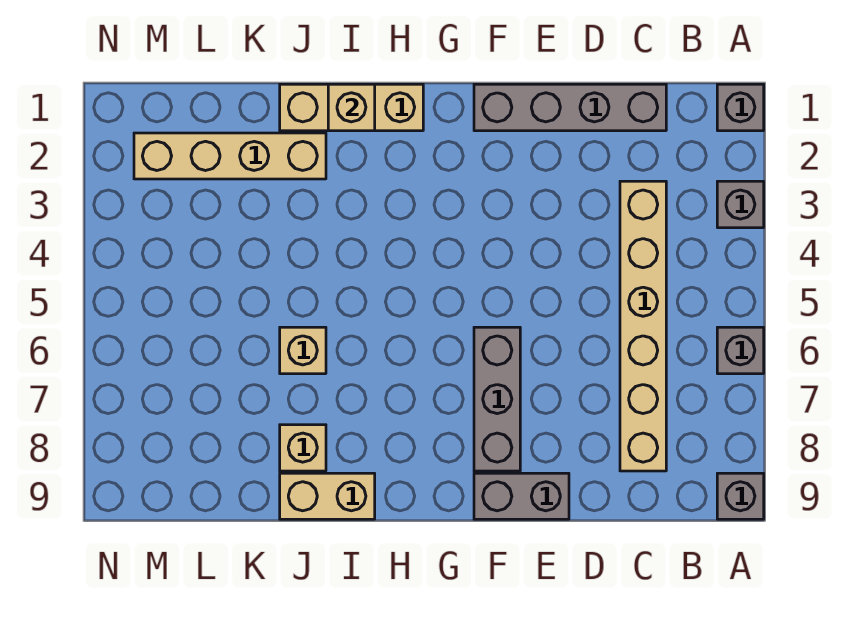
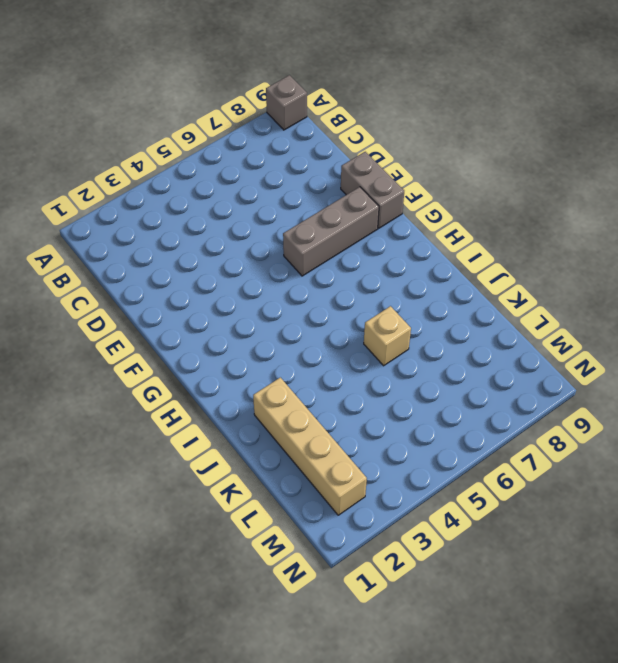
none -> grey brick A1 level 1
none -> grey brick A3 level 1
none -> grey brick A6 level 1

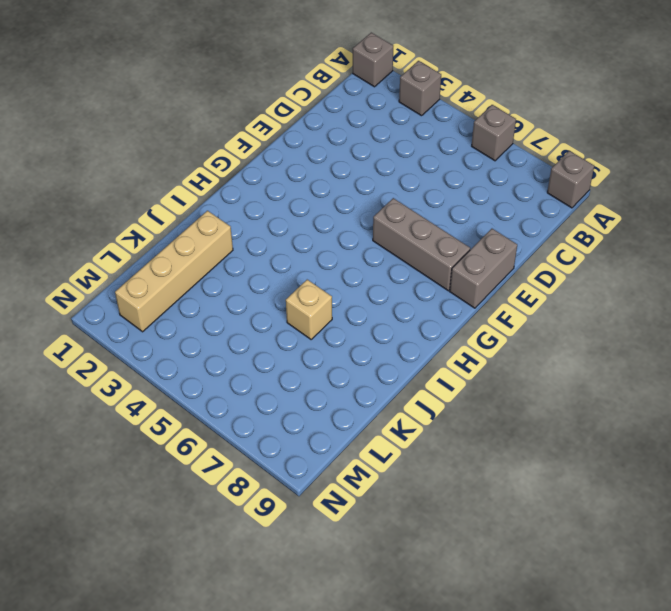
none -> grey brick C1:F1 level 1
none -> tan brick C3:C8 level 1
none -> tan brick H1:J1 level 1

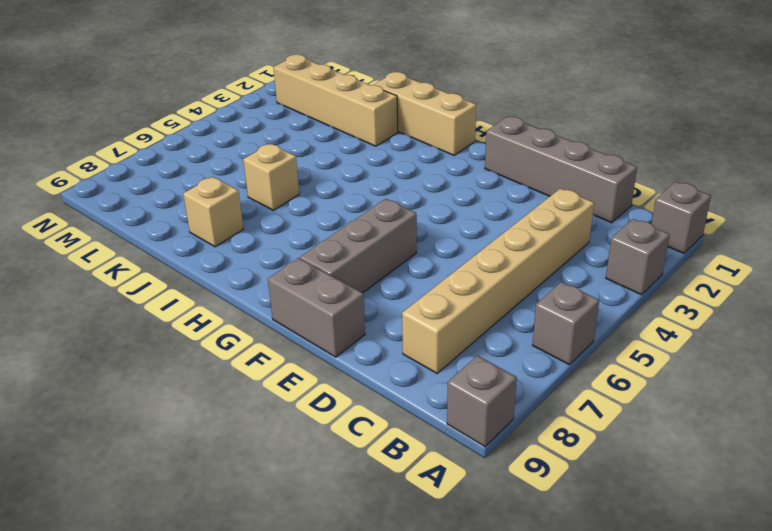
none -> tan brick I9:J9 level 1
none -> tan brick I1 level 2

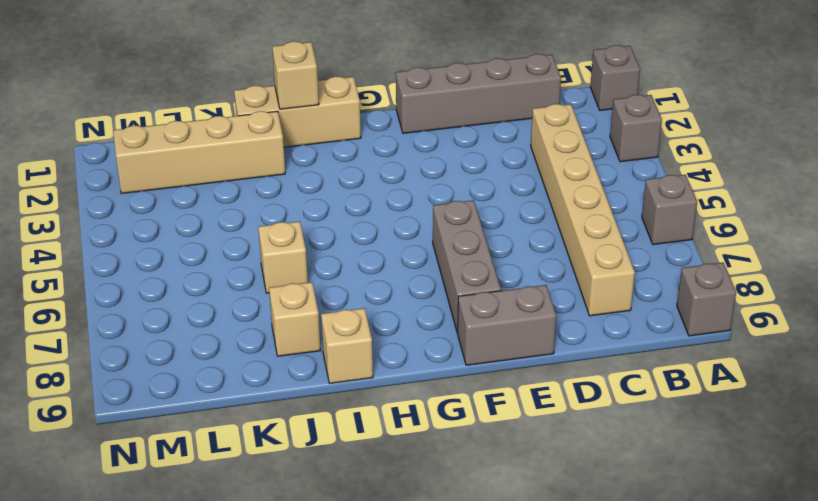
tan brick I9 level 1 -> tan brick I9:J9 level 1

